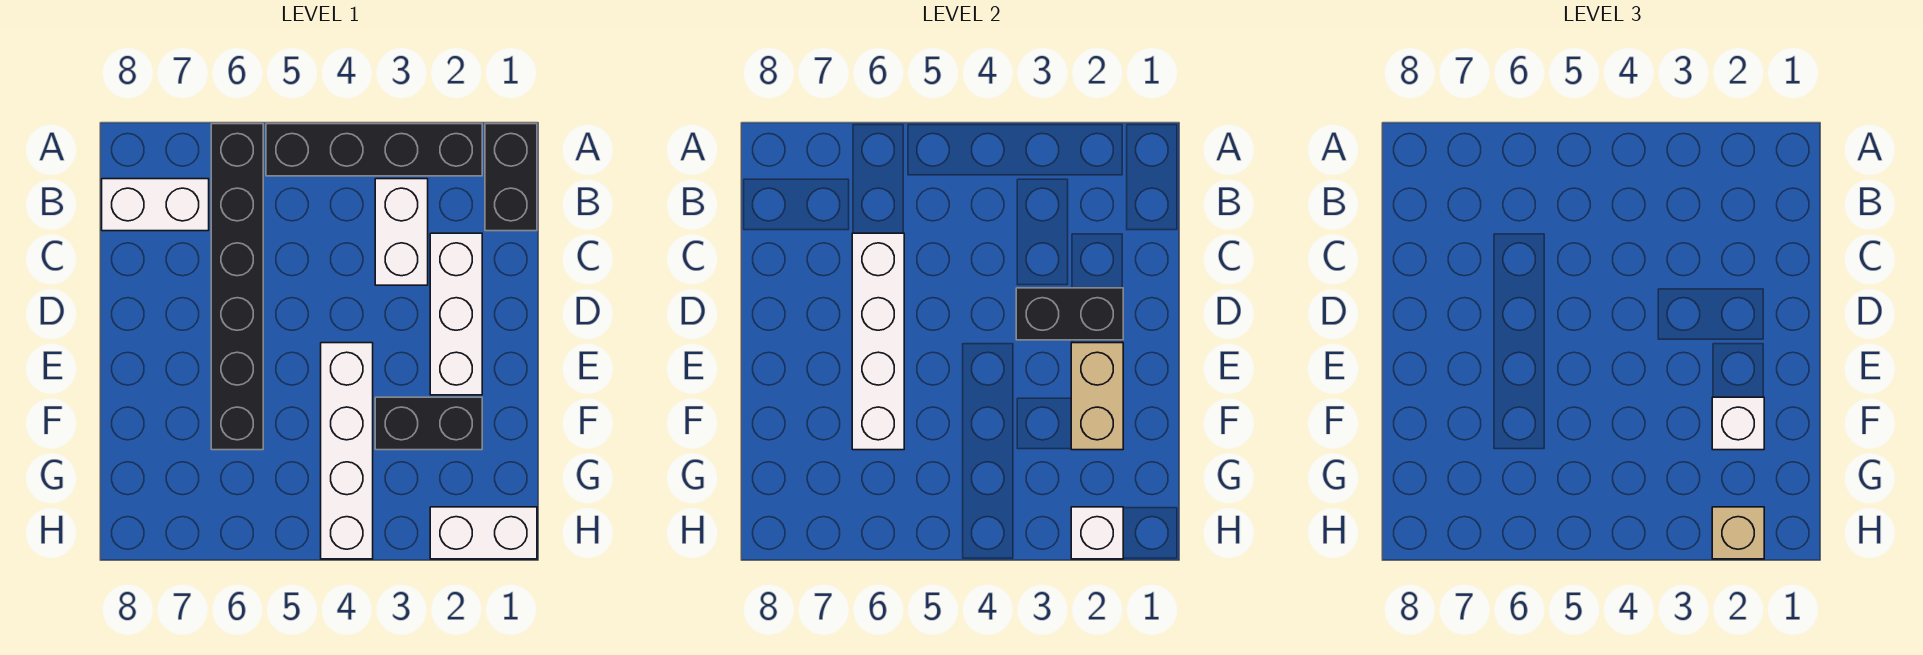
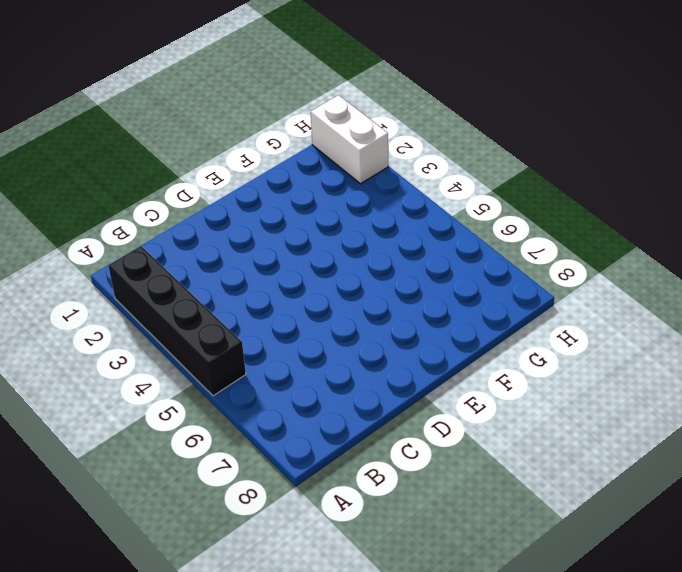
none -> black brick A1:B1 level 1
none -> black brick A6:F6 level 1
none -> white brick B3:C3 level 1

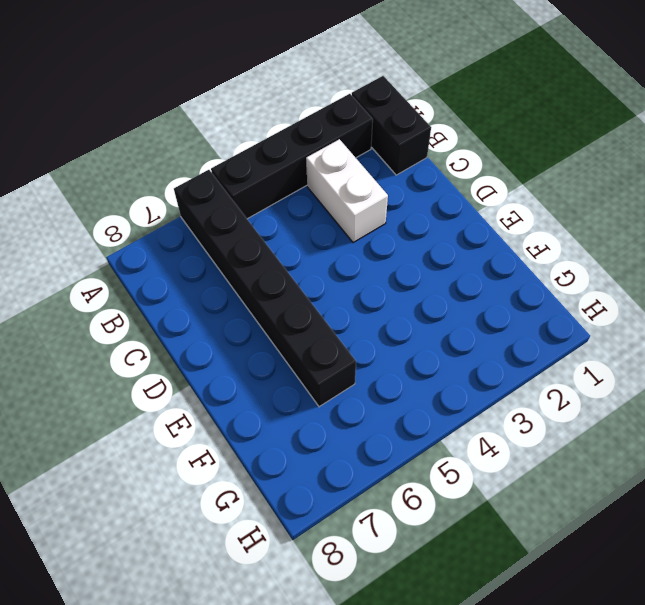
none -> white brick B7:B8 level 1
none -> white brick C2:E2 level 1
none -> white brick E4:H4 level 1

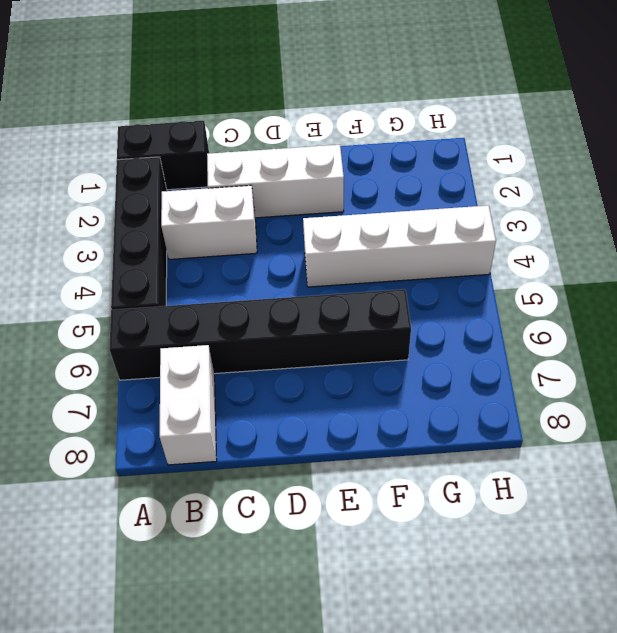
none -> black brick F2:F3 level 1
none -> white brick H1:H2 level 1
none -> white brick C6:F6 level 2

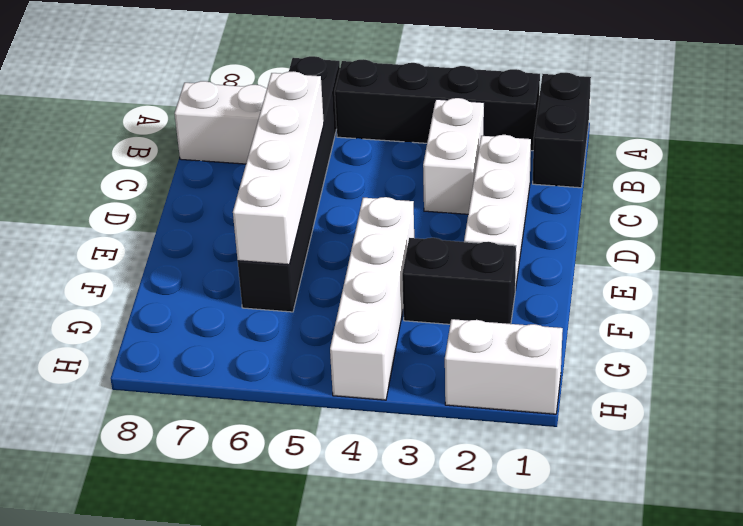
none -> black brick D2:D3 level 2
none -> tan brick E2:F2 level 2
none -> white brick H2 level 2

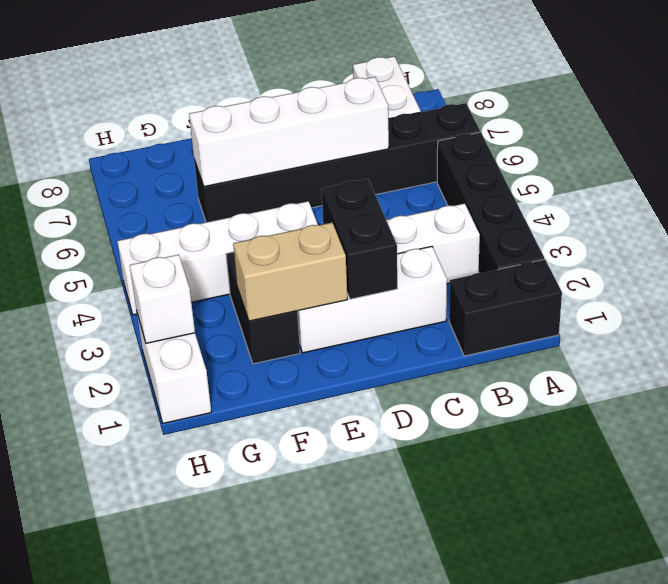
none -> white brick F2 level 3
none -> tan brick H2 level 3

